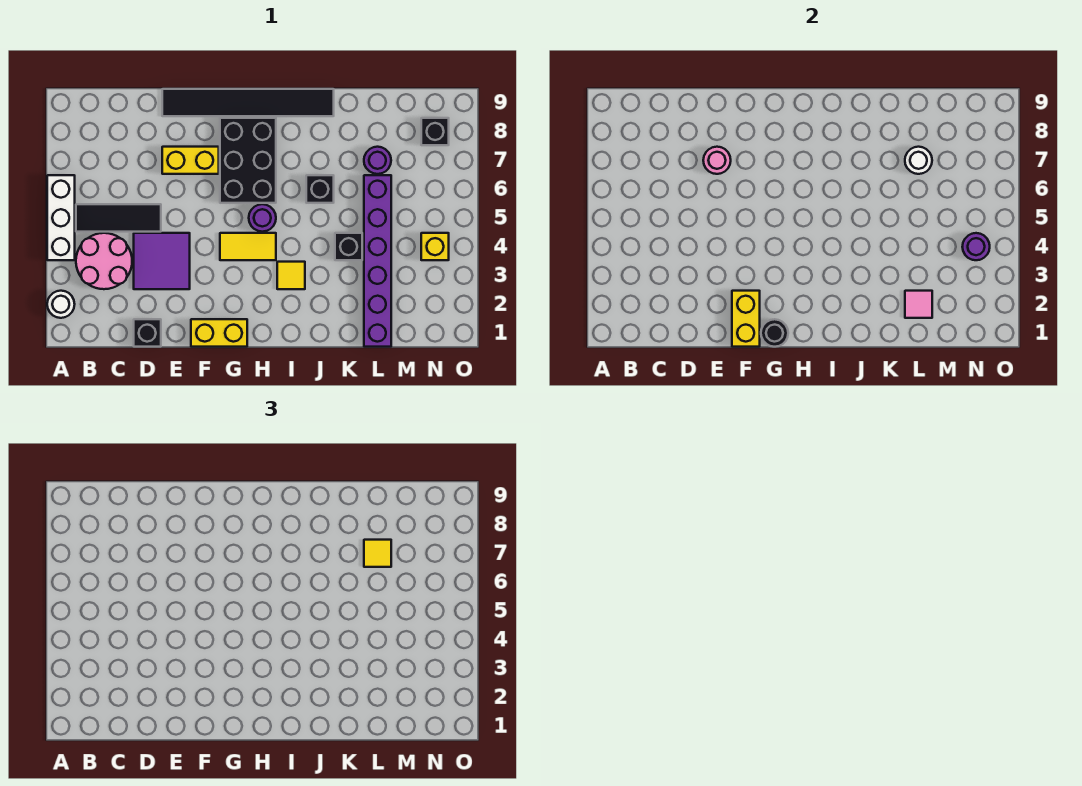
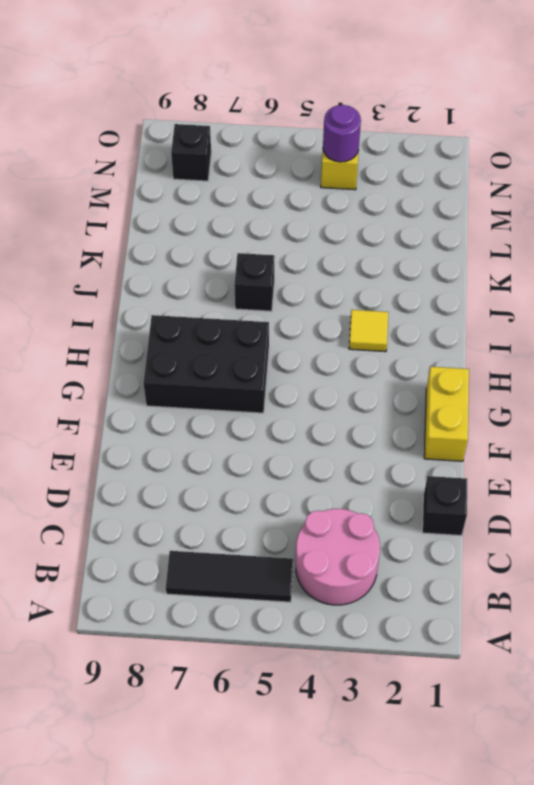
black tile B5:B7 level 1 -> black tile B5:D5 level 1
none -> white round brick A2 level 1
none -> white brick A4:A6 level 1
none -> purple tile D3:E4 level 1

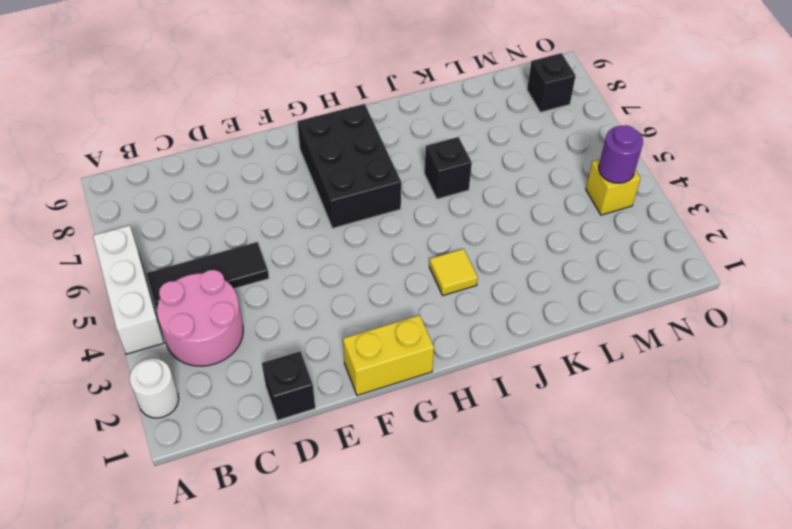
none -> purple tile D3:E4 level 1
none -> yellow brick E7:F7 level 1
none -> black tile E9:J9 level 1

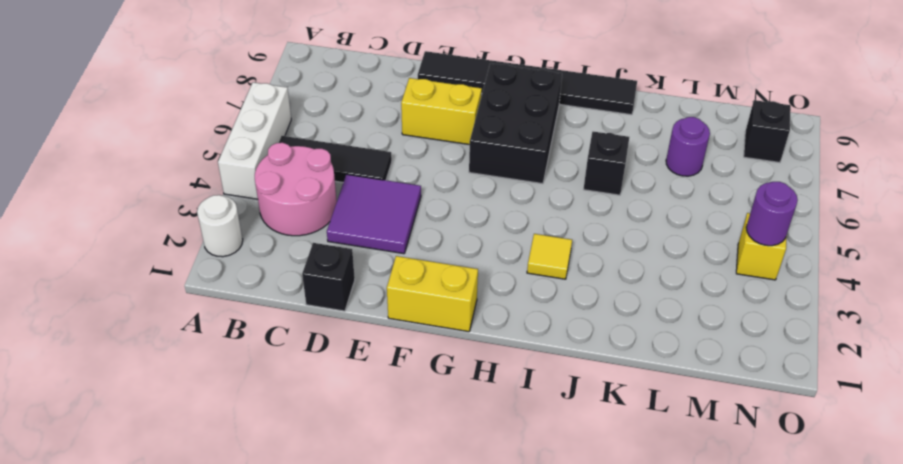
none -> yellow tile G4:H4 level 1
none -> purple round brick H5 level 1
none -> black brick K4 level 1

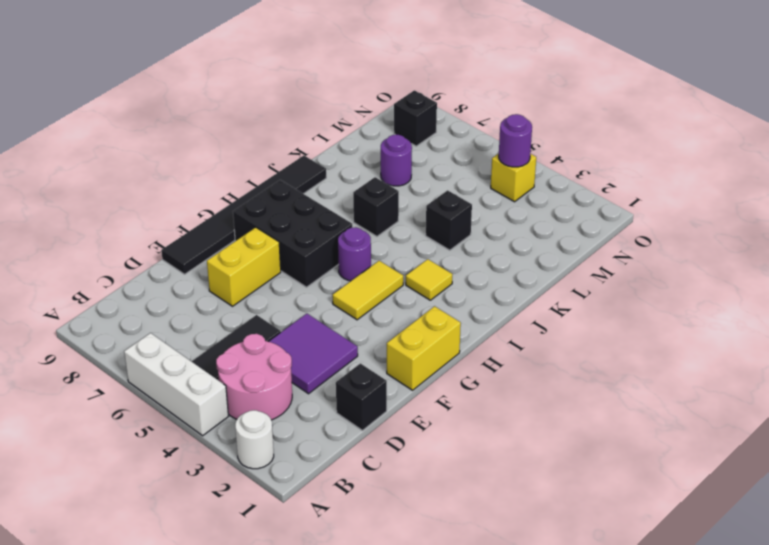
none -> purple brick L1:L6 level 1
none -> pink round brick E7 level 2
none -> yellow brick F1:F2 level 2

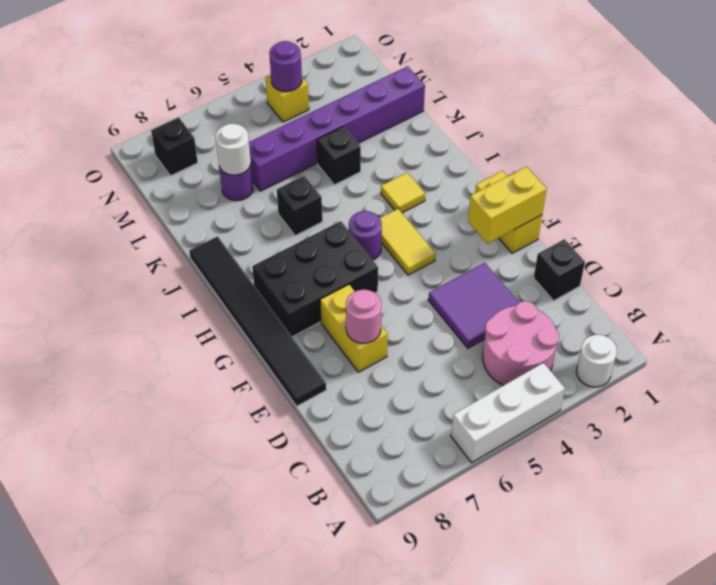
none -> black tile B5:D5 level 1
none -> black round brick G1 level 2
none -> pink tile L2 level 2

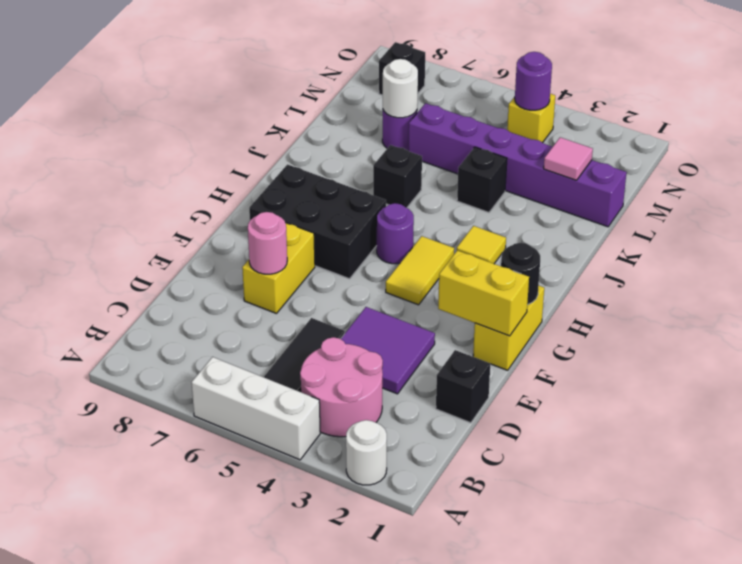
none -> black tile E9:J9 level 1
none -> yellow tile L7 level 3

